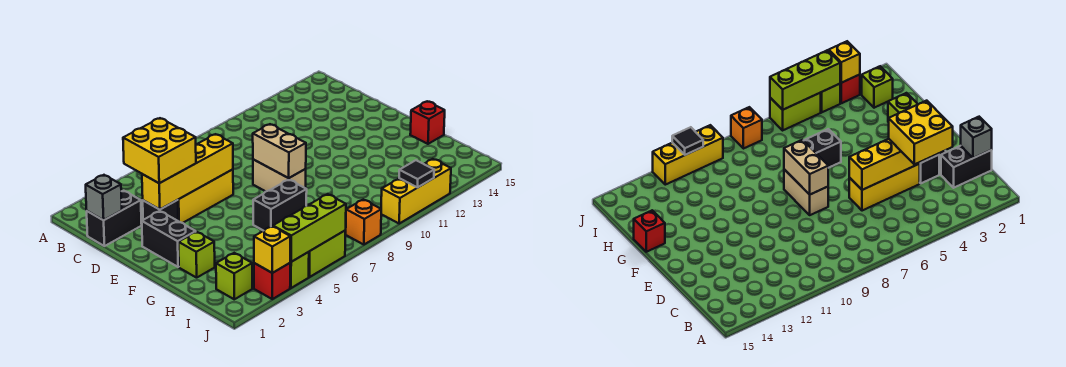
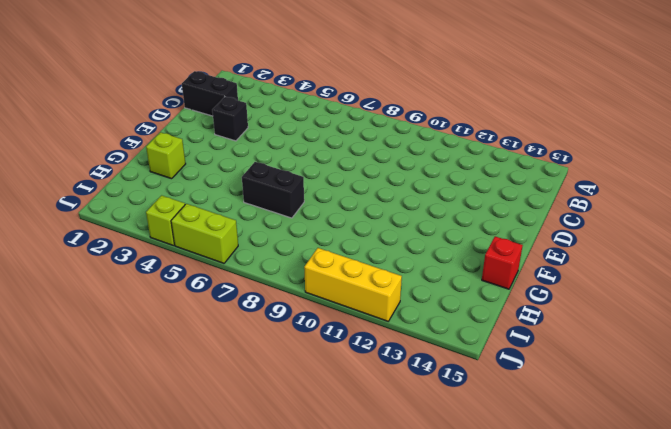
none -> yellow brick D4:D6 level 1
none -> black brick E2:F2 level 1
none -> tan brick E8:F8 level 1

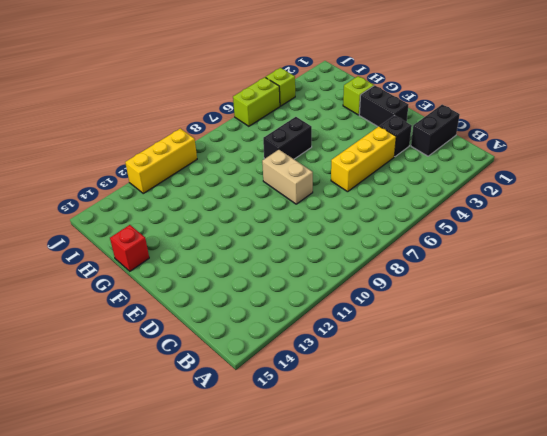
none -> lime brick I2 level 1
none -> red brick J3 level 1
none -> orange brick J8 level 1

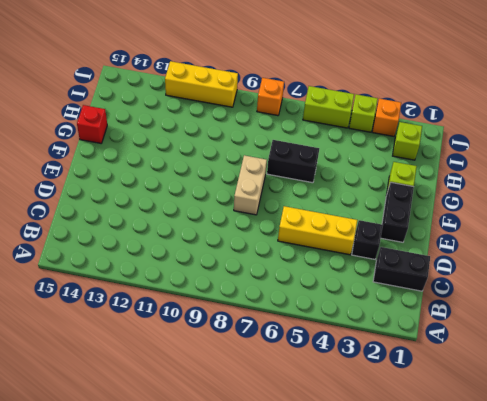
orange brick J3 level 1 -> red brick J3 level 1
none -> grey brick C1 level 2
none -> yellow brick D3:D6 level 2
none -> tan brick E8:F8 level 2

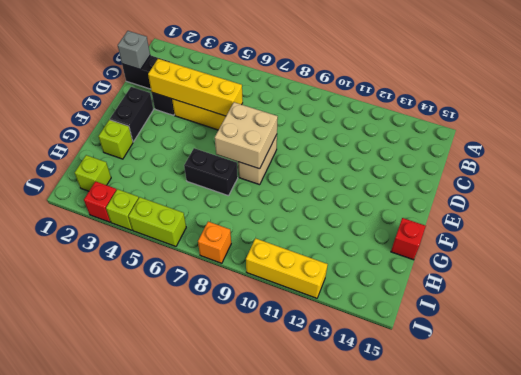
tan brick E7:F8 level 2 -> tan brick E8:F8 level 2
none -> yellow brick J3 level 2
none -> lime brick J4:J6 level 2
none -> black tile J11 level 2

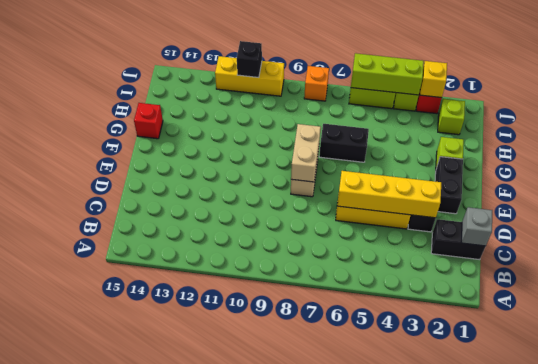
black brick J11 level 2 -> black tile J11 level 2
none -> yellow brick C3:D4 level 3

